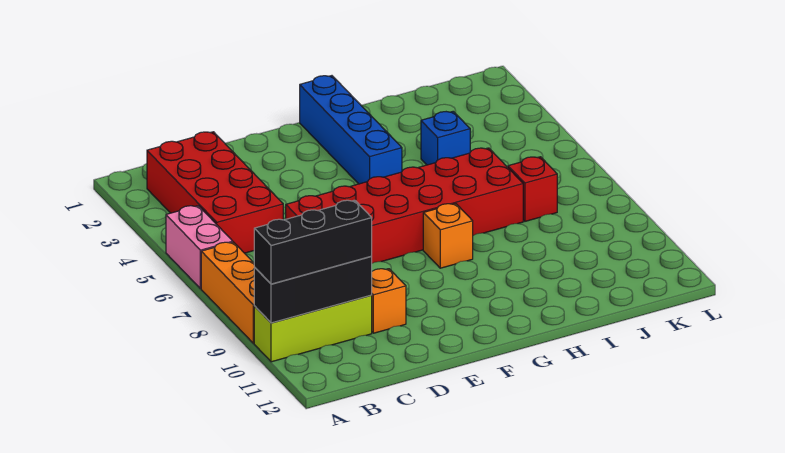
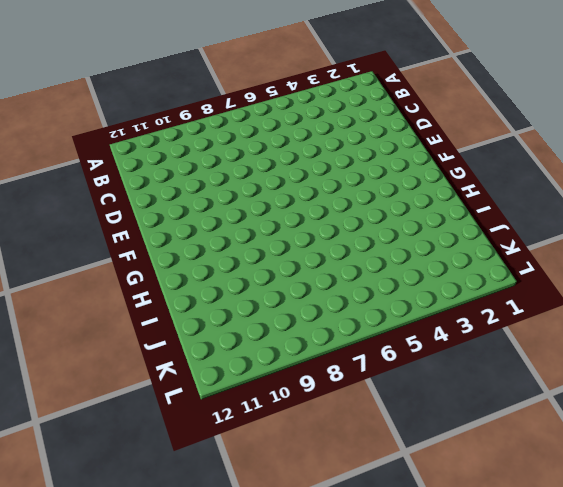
none -> pink brick A5:A6 level 1
none -> orange brick A7:A9 level 1
none -> lime brick A10:C10 level 1

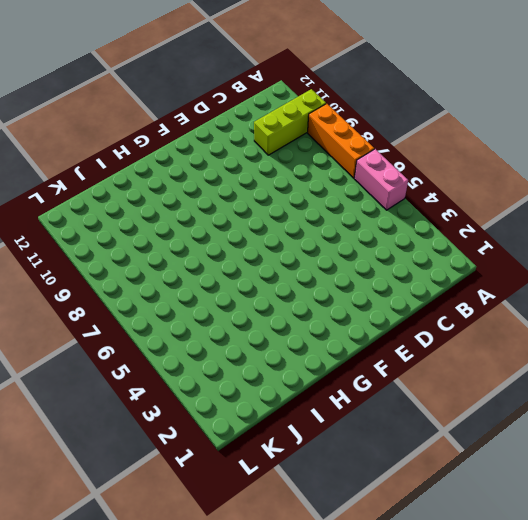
none -> red brick B2:C5 level 1
none -> red brick D6:I7 level 1
none -> orange brick D10 level 1

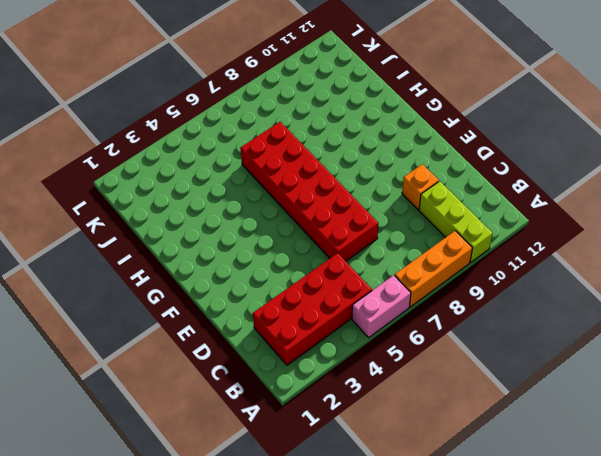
none -> blue brick G1:G4 level 1
none -> orange brick G8 level 1
none -> blue brick I4 level 1

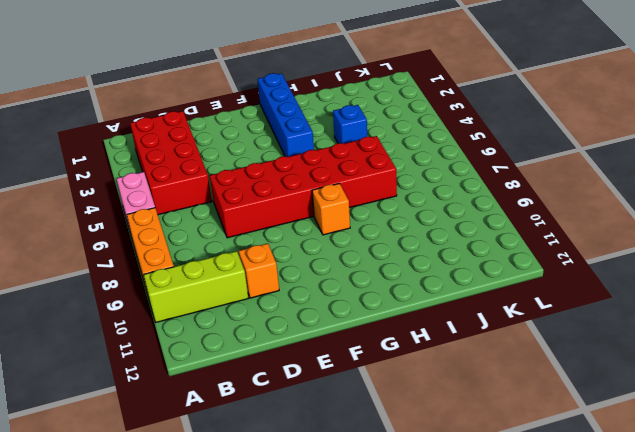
none -> red brick J7 level 1
none -> black brick A10:C10 level 2
none -> black brick A10:C10 level 3

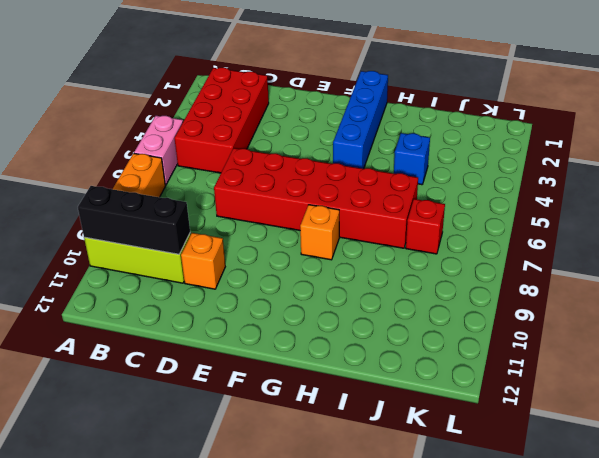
none -> black brick A10:C10 level 3

